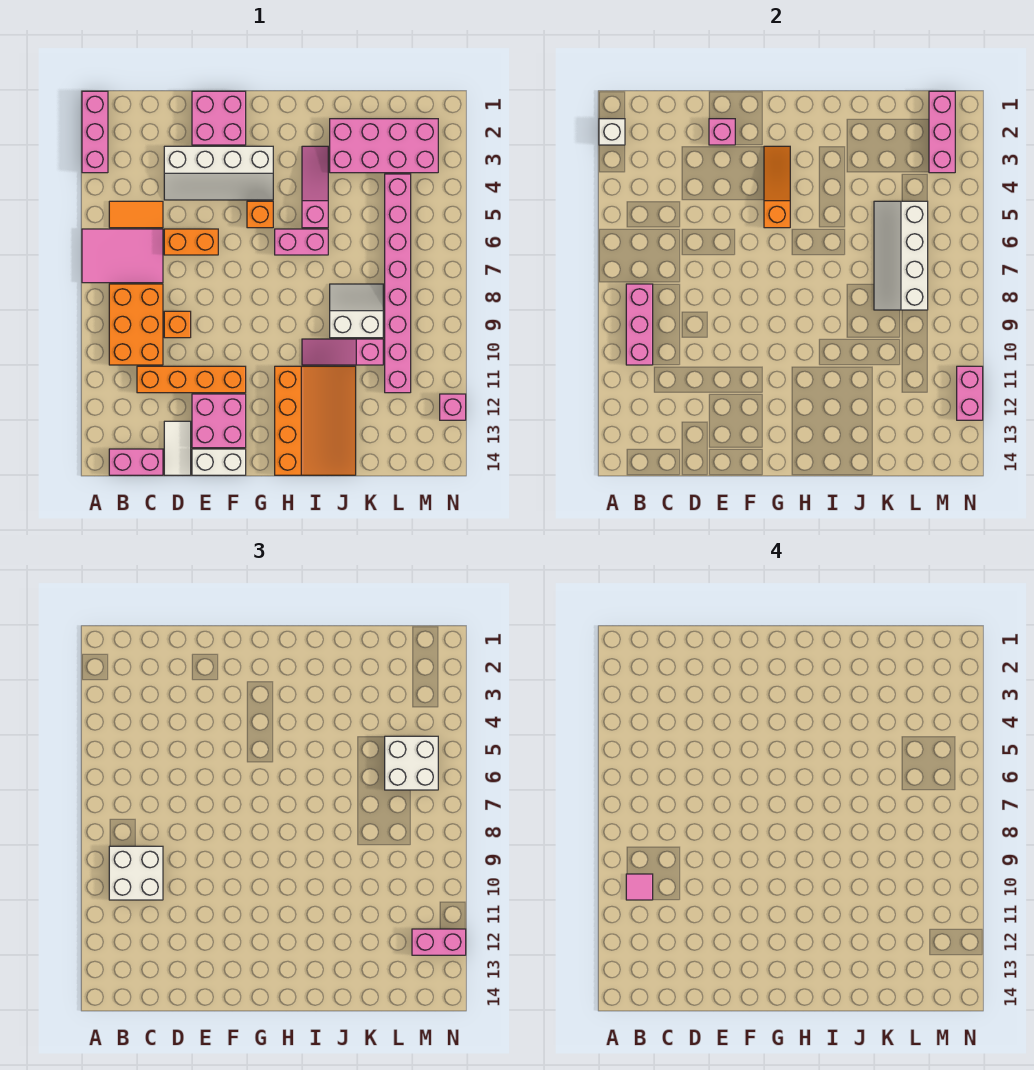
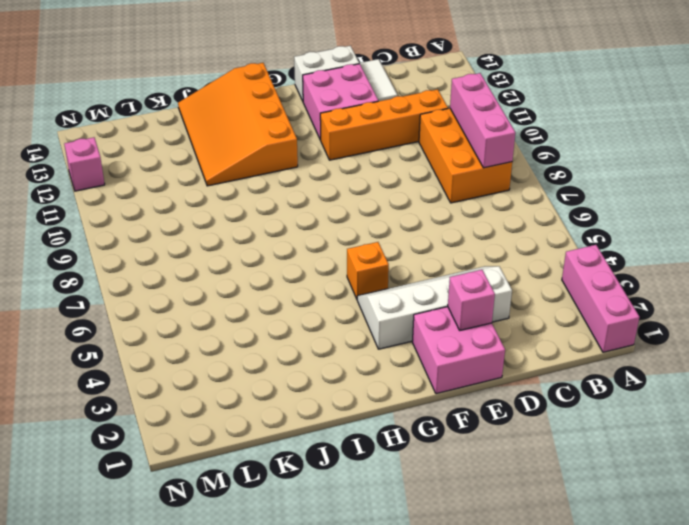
none -> pink tile A6:C7 level 1
none -> orange tile B5:C5 level 1
none -> pink brick B14:C14 level 1
none -> orange brick D6:E6 level 1

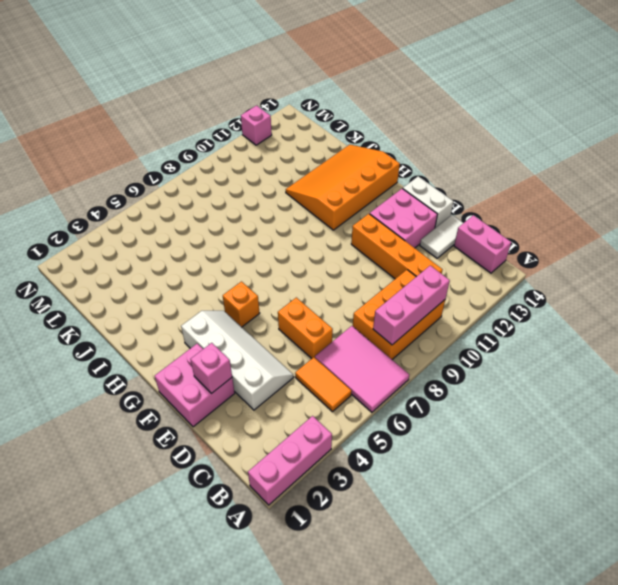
none -> orange brick D9 level 1
none -> pink brick H6:I6 level 1
none -> pink slope I3:I5 level 1 top 5
none -> pink slope I10:K10 level 1 top K

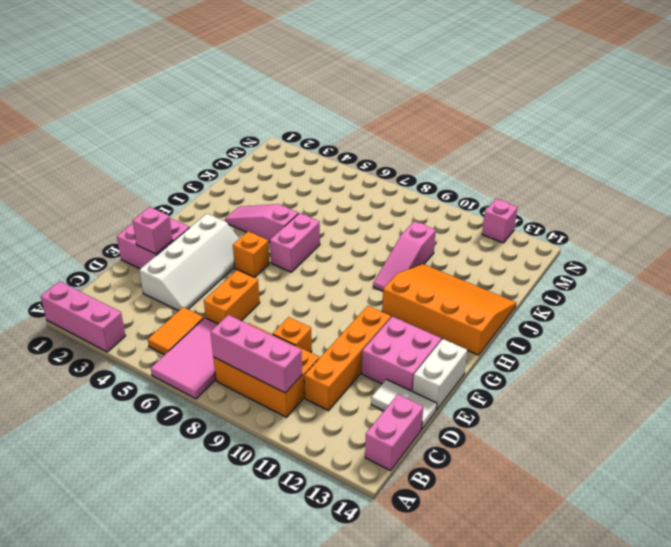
none -> pink brick J2:M3 level 1
none -> white slope J8:K9 level 1 top 9
none -> pink brick L4:L11 level 1
none -> white brick A2 level 2

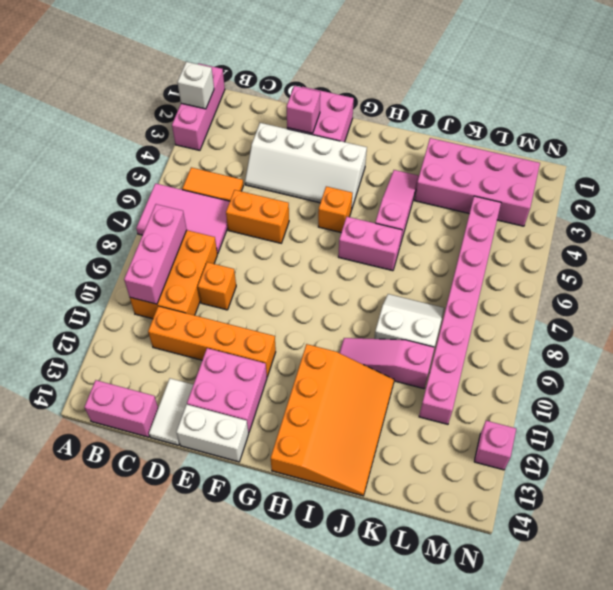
none -> orange slope G3:G5 level 2 top 5
none -> white slope K5:L8 level 2 top L
none -> pink brick M1:M3 level 2
none -> pink brick N11:N12 level 2

